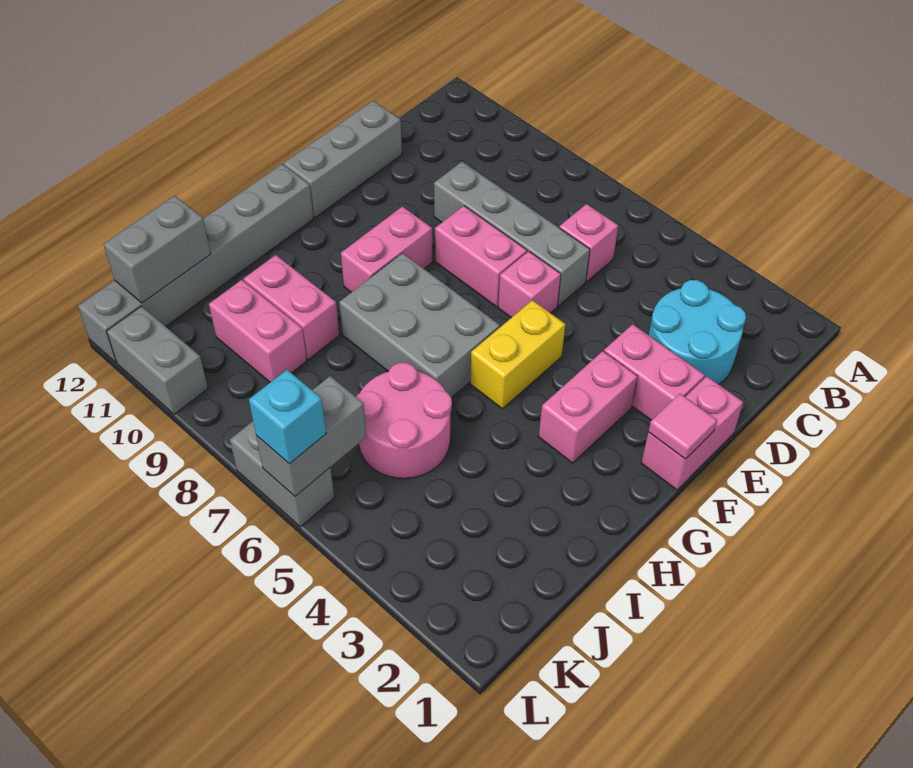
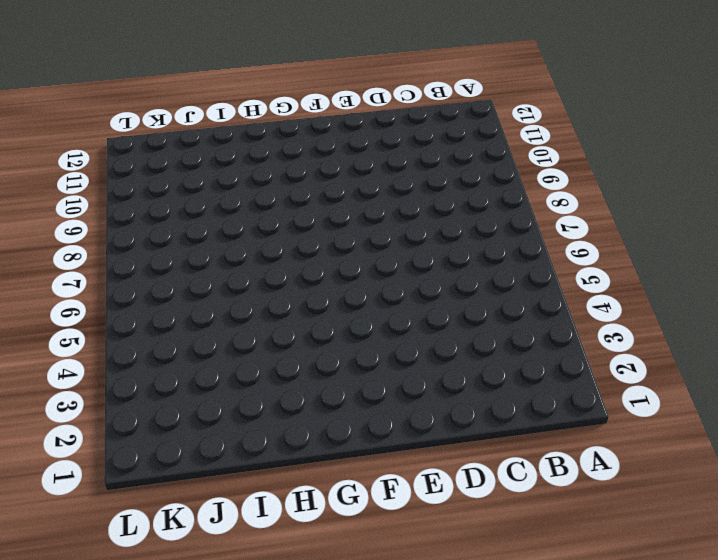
none -> cyan round brick C2:D3 level 1
none -> pink brick C6 level 1
none -> grey brick D6:D9 level 1

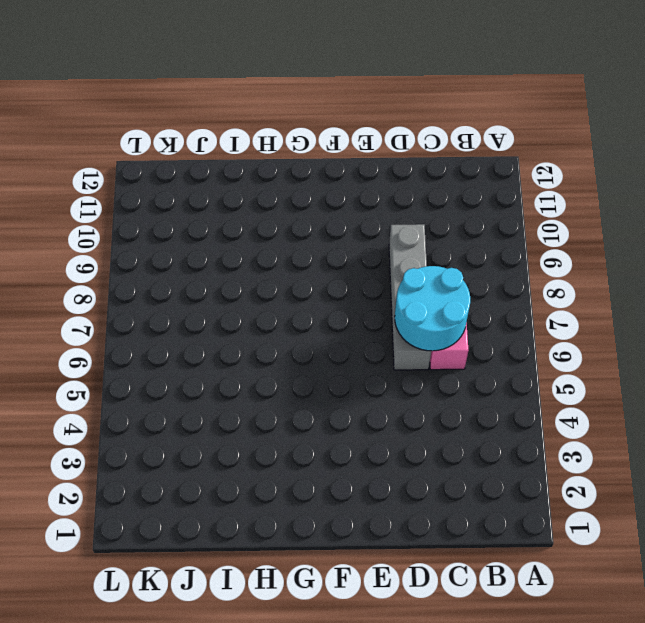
cyan round brick C6:D7 level 2 -> cyan round brick C2:D3 level 1
none -> grey brick D12:F12 level 1
none -> pink brick E1:F1 level 1
none -> pink brick E2:E3 level 1

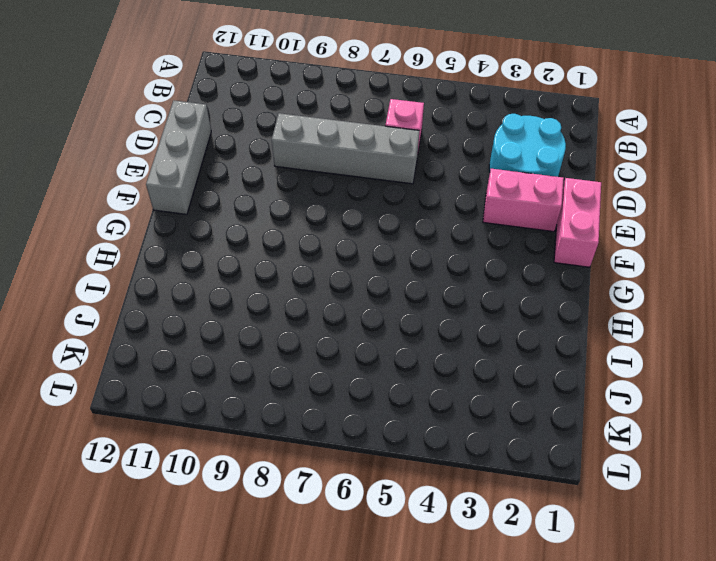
none -> pink brick E6 level 1
none -> pink brick E7:E8 level 1
none -> pink brick F3:G3 level 1

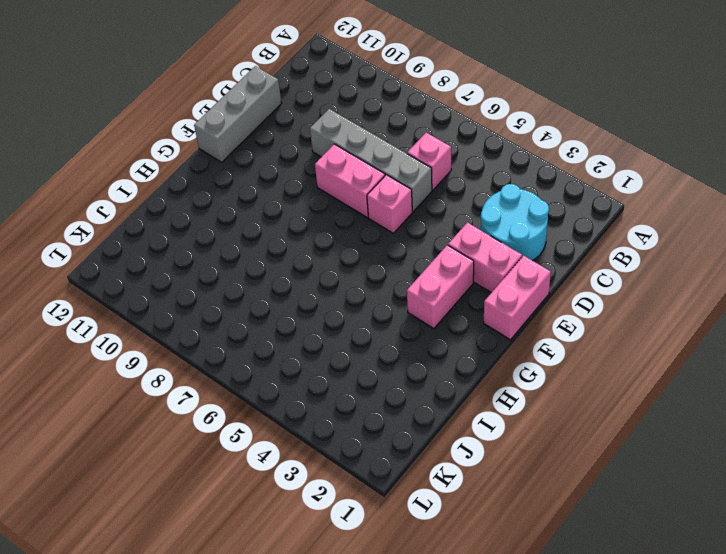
none -> yellow brick F5:G5 level 1
none -> pink brick F9:G9 level 1
none -> grey brick G6:H8 level 1

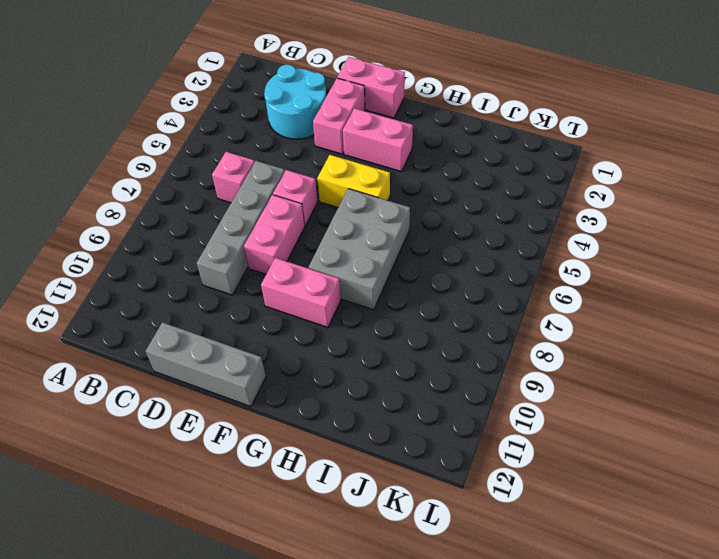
none -> grey brick G12:L12 level 1
none -> pink round brick I5:J6 level 1
none -> pink brick I9:I10 level 1

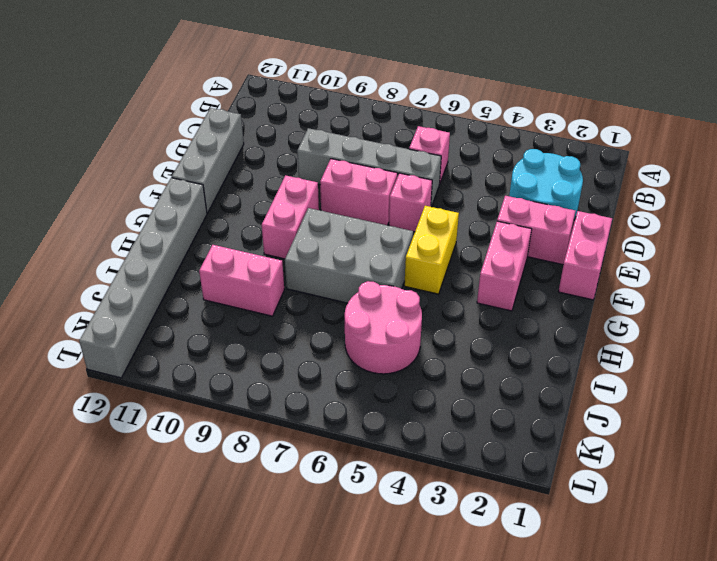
none -> pink brick J9:J10 level 1
none -> grey brick L6:L7 level 1
none -> grey brick L10:L11 level 1

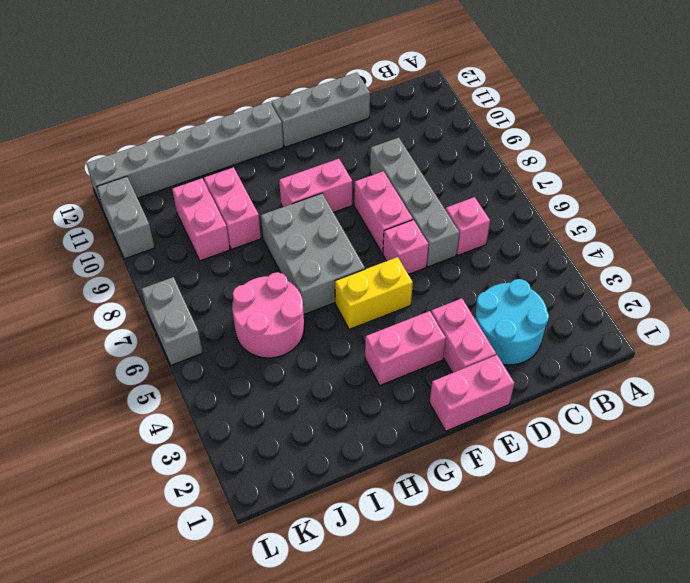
none -> pink tile F1 level 2
none -> grey brick J12:K12 level 2
none -> grey brick K6:L6 level 2

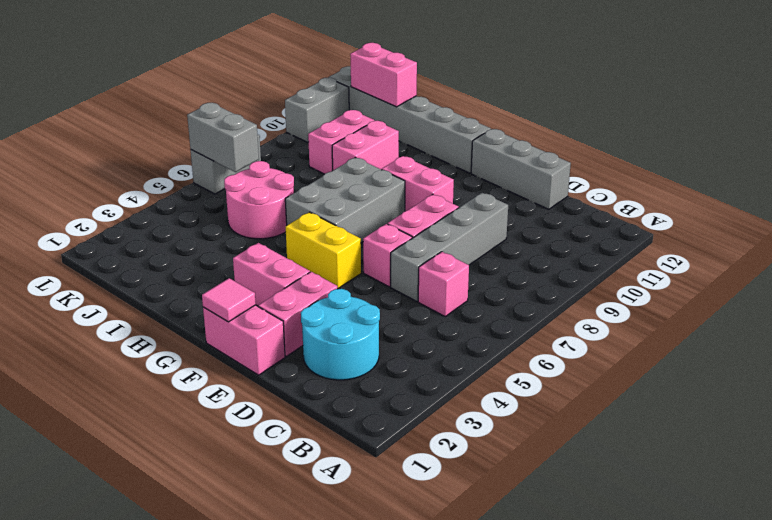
pink brick J12:K12 level 2 -> grey brick J12:K12 level 2
none -> cyan brick L6 level 3

